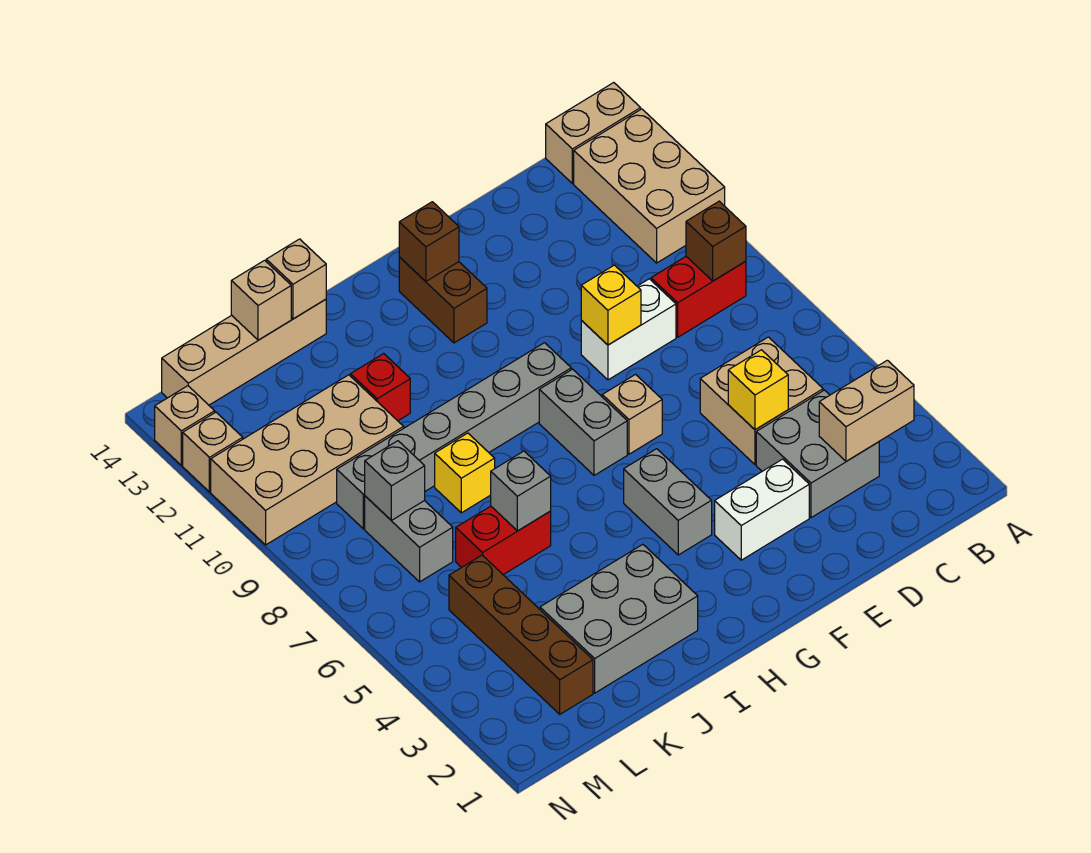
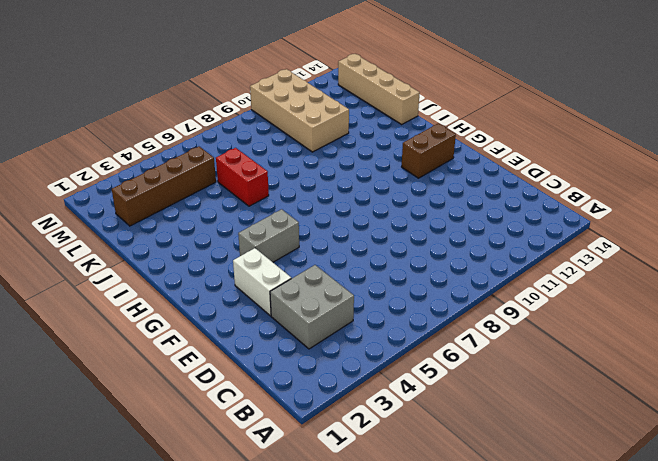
none -> tan brick A11:B13 level 1
none -> tan brick A14:B14 level 1
none -> red brick B9:C9 level 1
none -> tan brick C5:D6 level 1

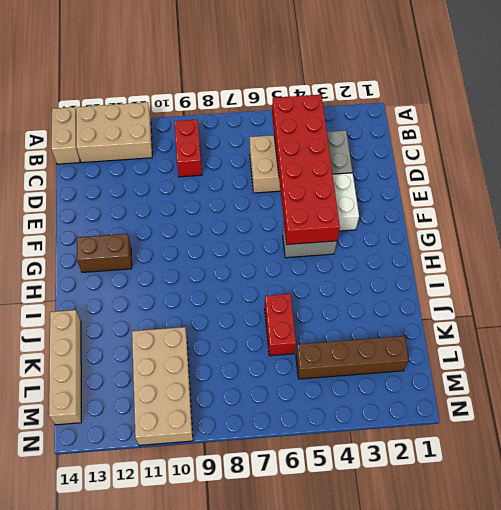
red brick B4:G5 level 2 -> yellow brick D5 level 2
none -> white brick D9:E9 level 1
none -> tan brick F7 level 1
none -> grey brick G7:G8 level 1
none -> grey brick G9:L9 level 1

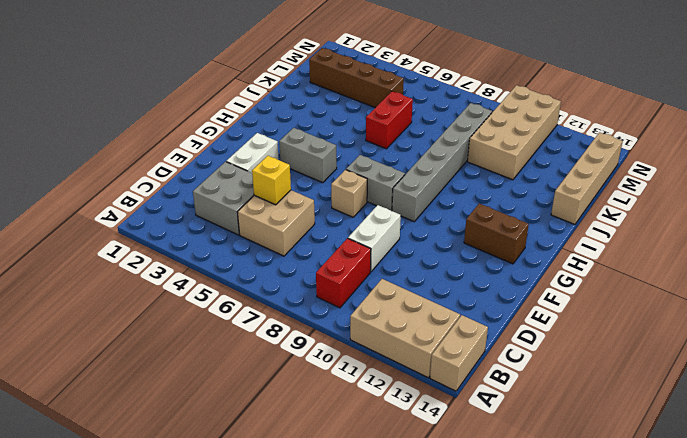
none -> grey brick I2:K3 level 1
none -> yellow brick J8 level 1
none -> red brick J11 level 1
none -> grey brick L7:L8 level 1

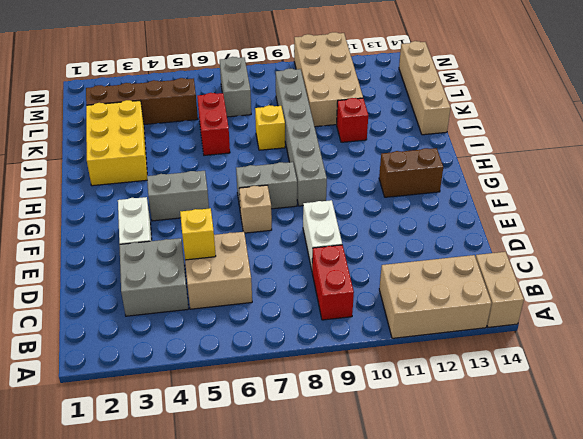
yellow brick I2:K3 level 1 -> grey brick I2:K3 level 1
grey brick L7:M7 level 1 -> grey brick L7:L8 level 1
none -> tan brick N12 level 1
none -> tan brick N13 level 1
none -> tan brick B3:C3 level 2
none -> brown brick B9 level 2

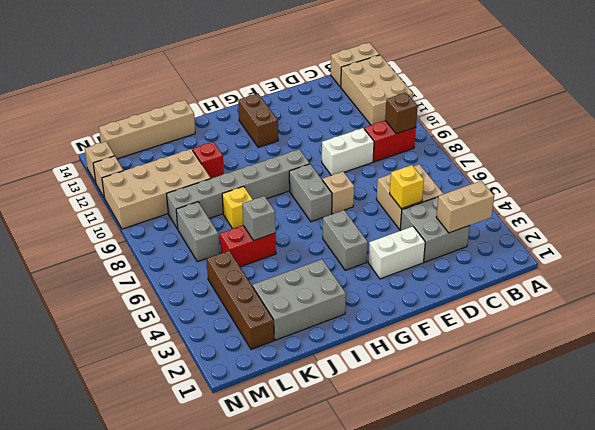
none -> yellow brick E9 level 2
none -> brown brick G13 level 2
none -> tan brick J14 level 2
none -> tan brick K14 level 2

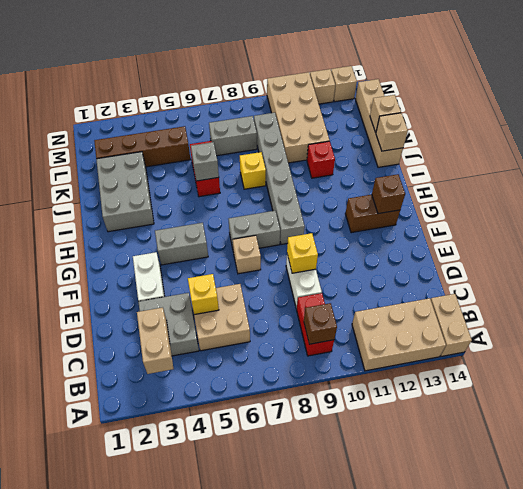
none -> grey brick L8 level 2

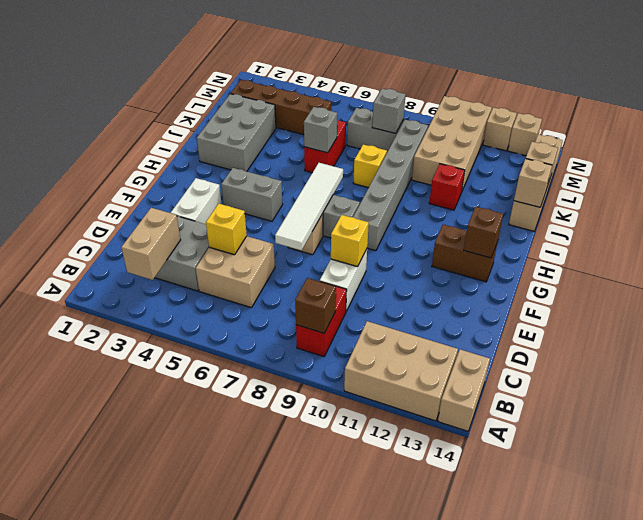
white tile E7:H7 level 2 -> none

